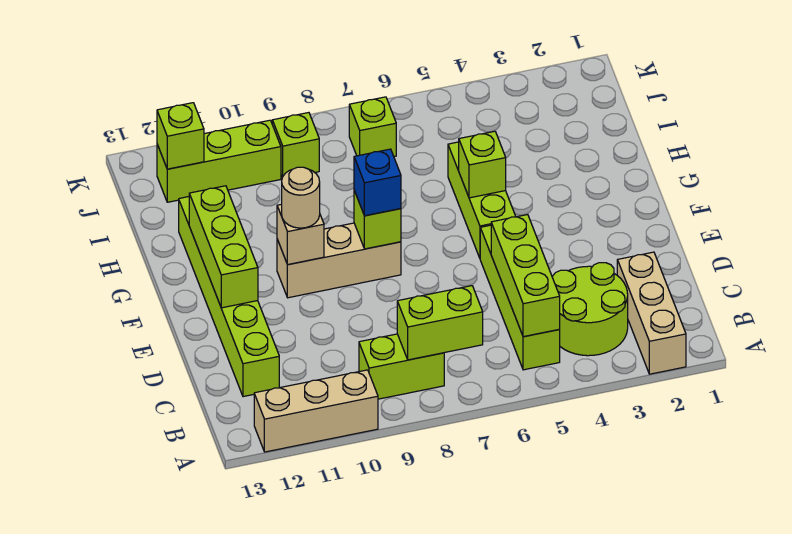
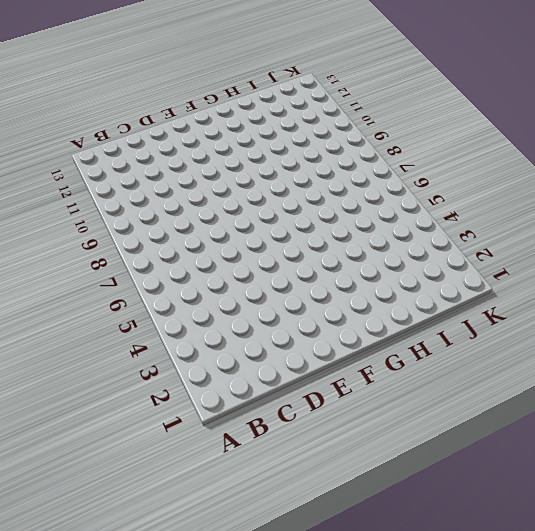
none -> tan brick A2:C2 level 1
none -> tan brick A10:A12 level 1
none -> lime round brick B3:C4 level 1

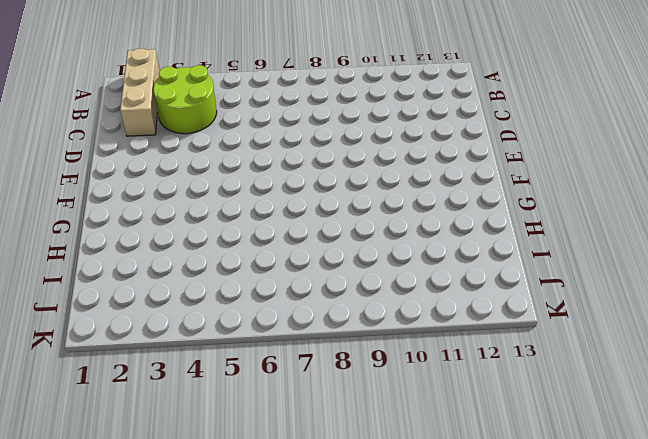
none -> tan brick A10:A12 level 1
none -> lime brick B5:E5 level 1
none -> lime brick B8:B9 level 1

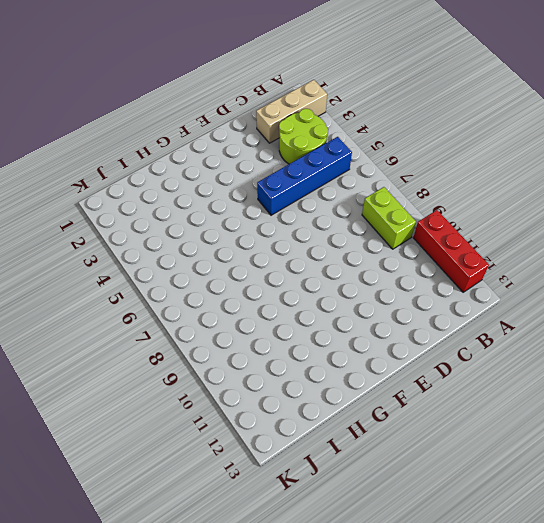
red brick A10:A12 level 1 -> tan brick A10:A12 level 1
blue brick B5:E5 level 1 -> lime brick B5:E5 level 1
none -> lime brick C12:H12 level 1
none -> lime brick F5:H5 level 1
none -> tan brick F8:F10 level 1

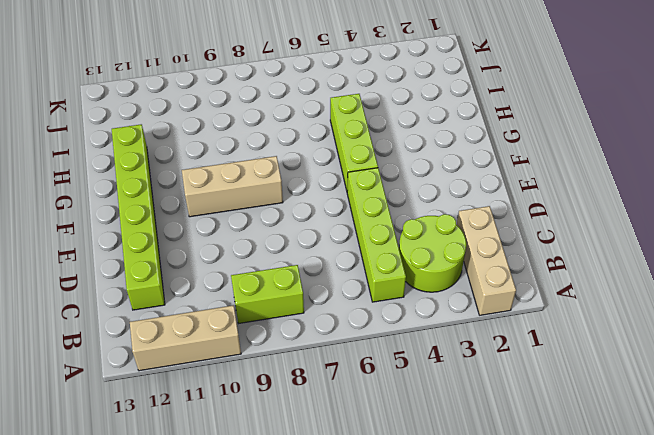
none -> lime brick J7 level 1
none -> lime brick J9 level 1
none -> lime brick J10:J12 level 1

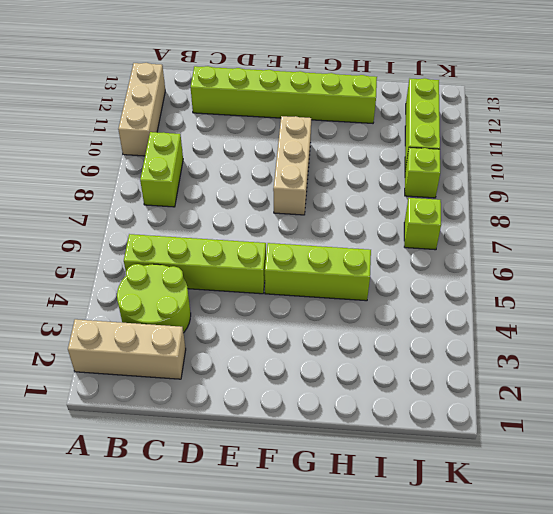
none -> lime brick B5:D5 level 2
none -> lime brick B7:B8 level 2
none -> lime brick E12:G12 level 2

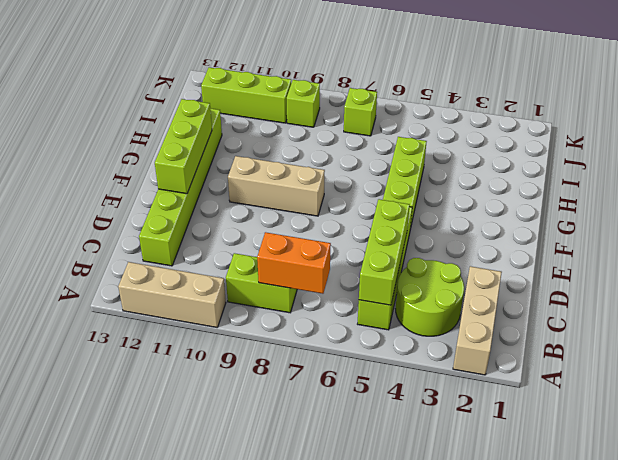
orange brick B7:B8 level 2 -> lime brick B7:B8 level 2
none -> lime brick F8 level 2
none -> tan brick F10 level 2
none -> lime brick G5 level 2

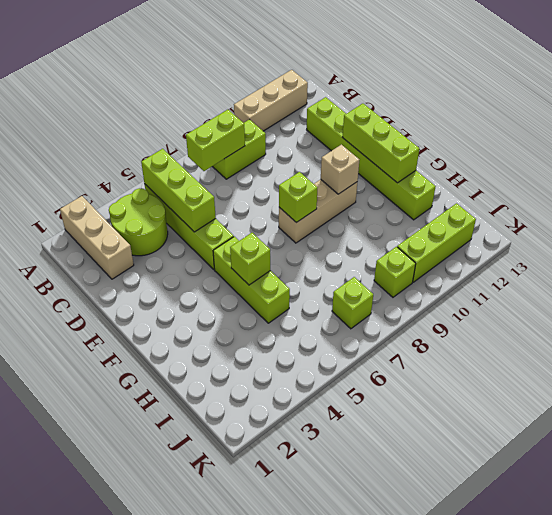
none -> lime brick J12 level 2
none -> blue brick F8 level 3
none -> tan round brick F10 level 3

